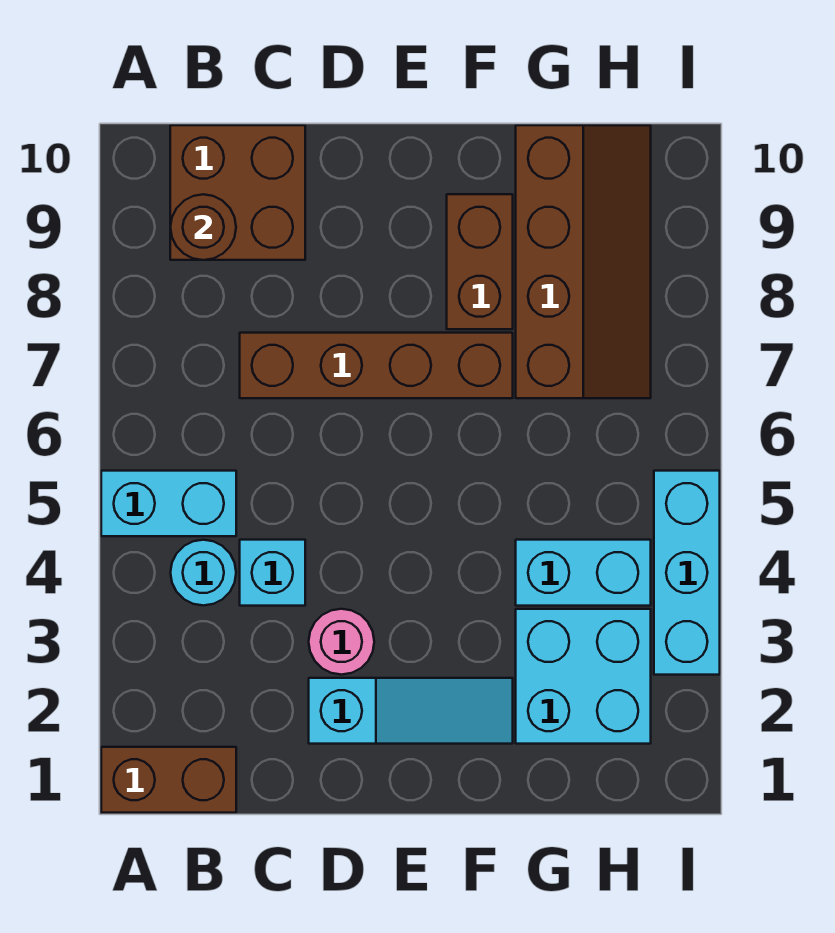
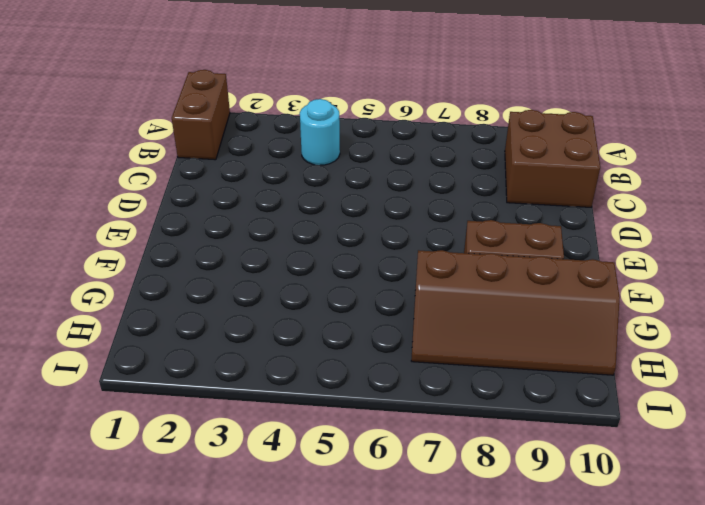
none -> cyan brick A5:B5 level 1
none -> cyan brick C4 level 1
none -> brown brick C7:F7 level 1

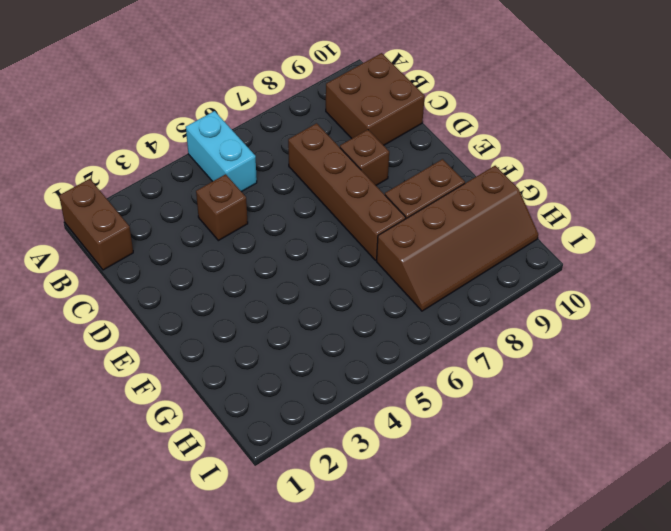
brown brick C4 level 1 -> cyan brick C4 level 1
brown brick D8 level 1 -> none
none -> cyan round brick B4 level 1
none -> cyan slope D2:F2 level 1 top D
none -> pink round brick D3 level 1

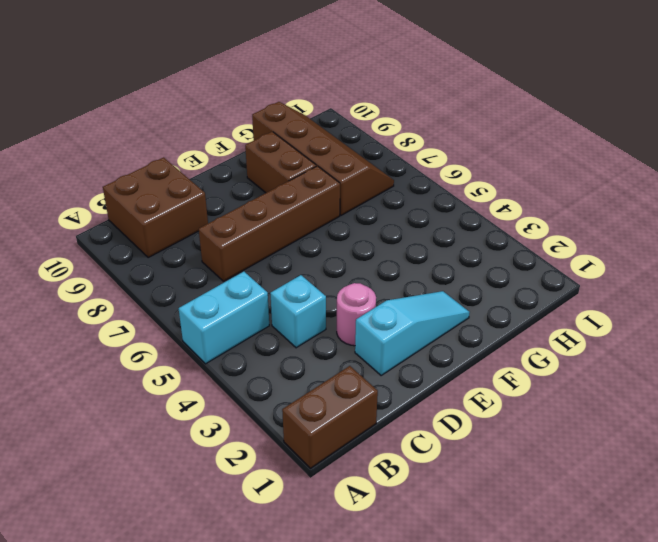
none -> cyan round brick B4 level 1
none -> cyan brick G2:H3 level 1
none -> cyan brick G4:H4 level 1

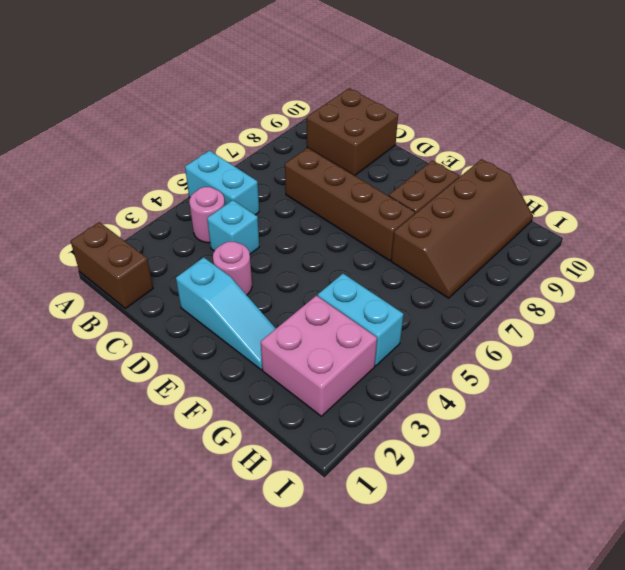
pink round brick B4 level 1 -> cyan round brick B4 level 1
pink brick G2:H3 level 1 -> cyan brick G2:H3 level 1
none -> cyan brick I3:I5 level 1
none -> brown round brick B9 level 2

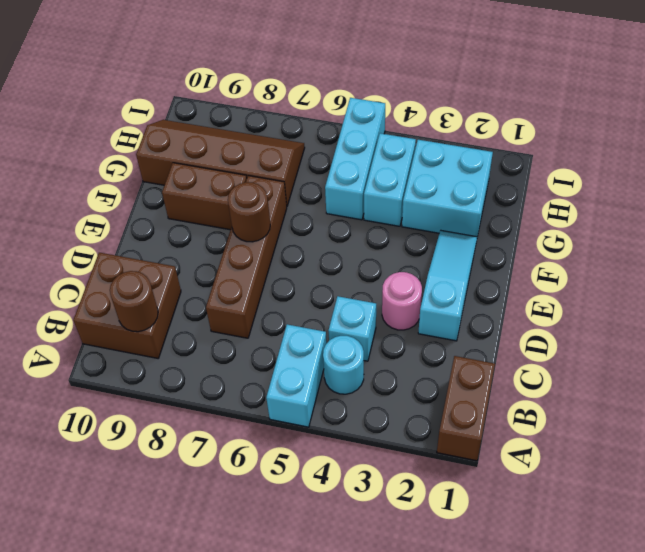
brown round brick E7 level 2 -> none
cyan brick G5:I5 level 1 -> cyan brick I3:I5 level 1

